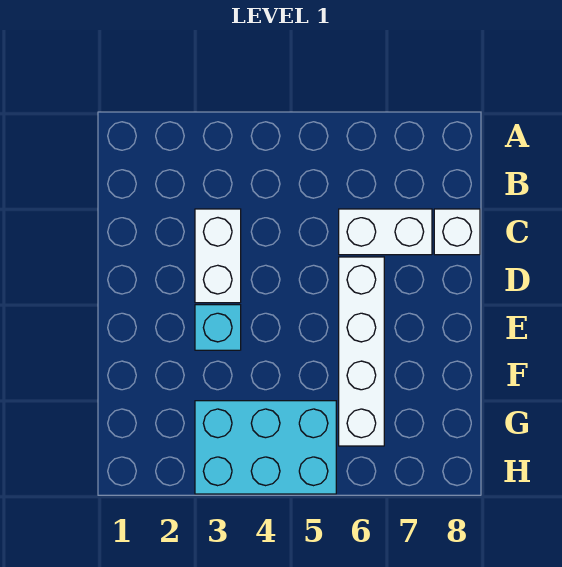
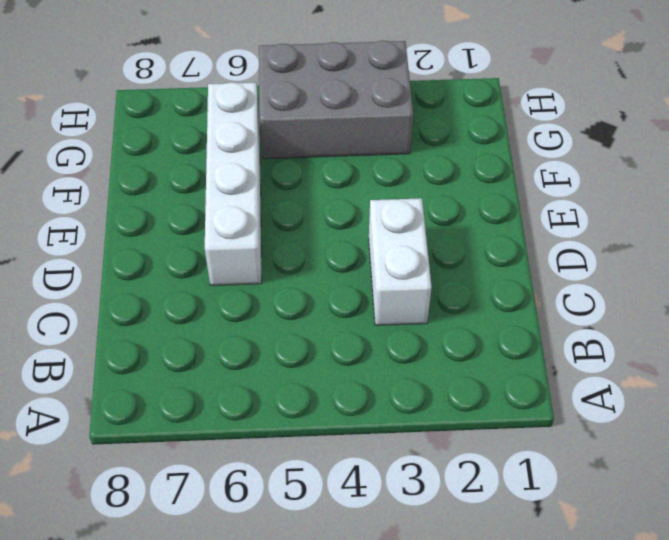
grey brick G3:H5 level 1 -> cyan brick G3:H5 level 1
none -> white brick C6:C7 level 1
none -> white brick C8 level 1

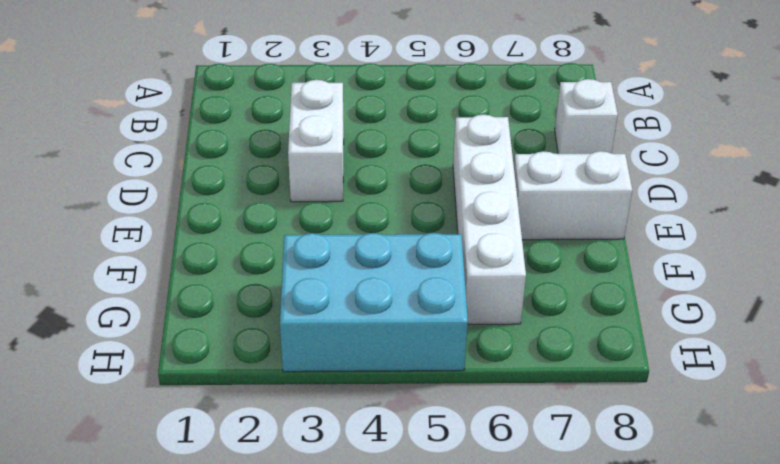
white brick E7:E8 level 1 -> white brick C6:C7 level 1
none -> cyan brick E3 level 1

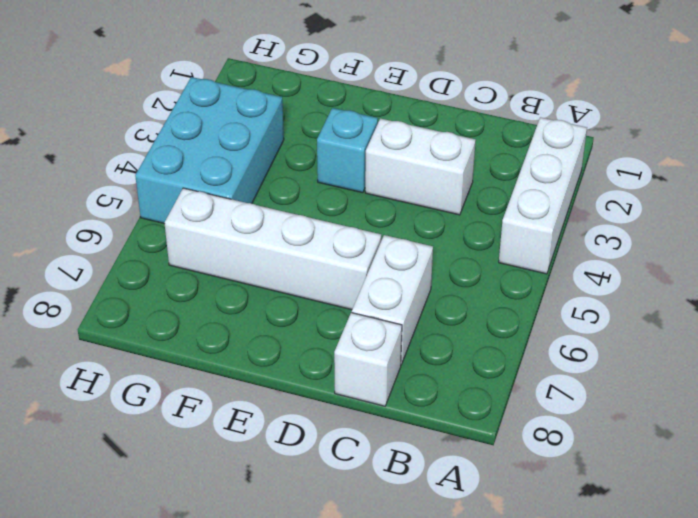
white brick A2:A4 level 1 -> none

